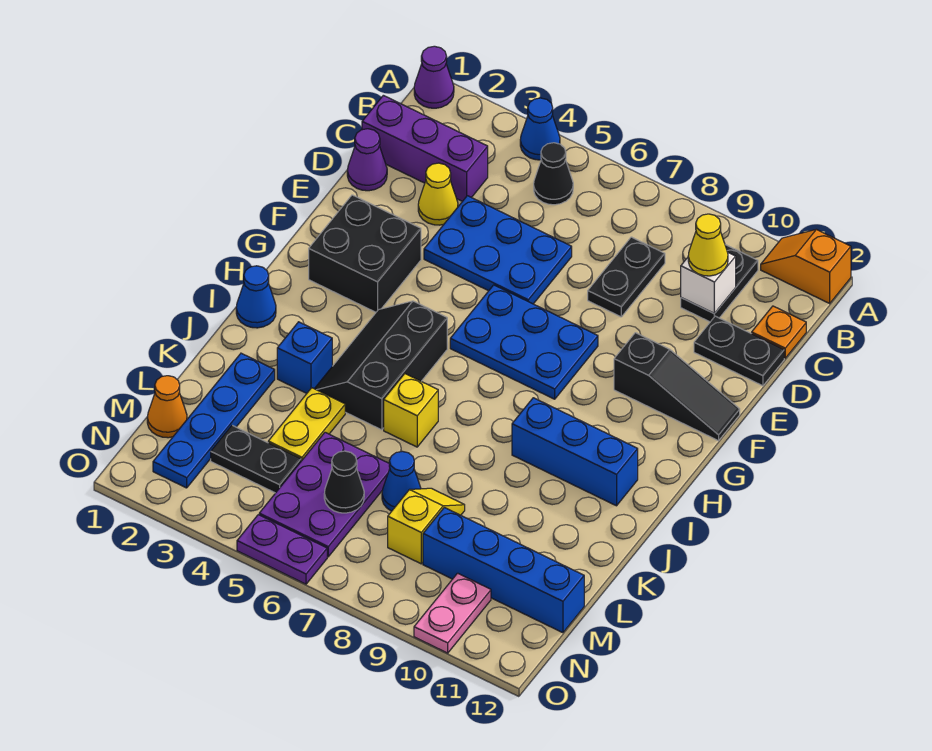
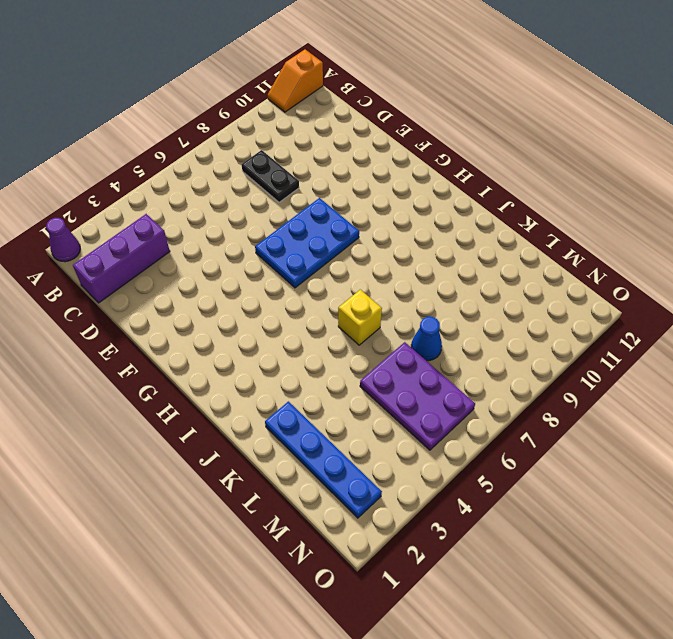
none -> blue cone A4 level 1
none -> black cone B5 level 1
none -> black plate B10:C10 level 1
none -> orange plate C12 level 1

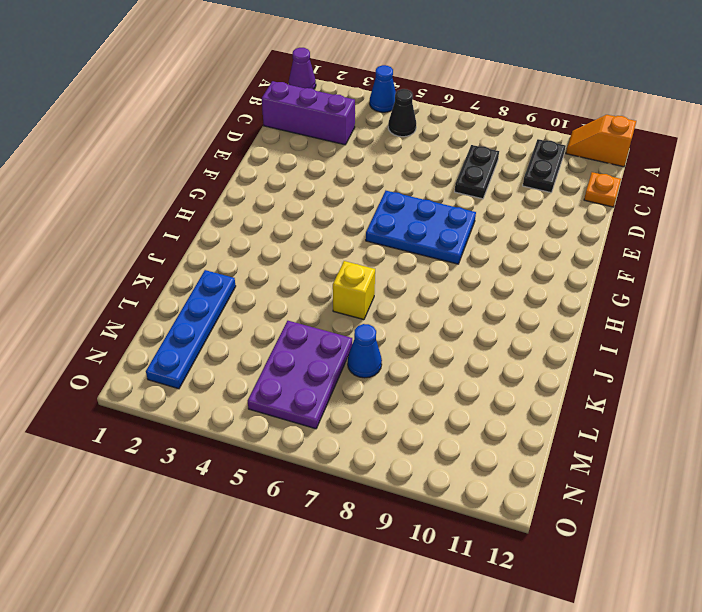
none -> purple cone D1 level 1
none -> yellow cone D3 level 1
none -> blue plate D4:E6 level 1
none -> black plate D11:D12 level 1

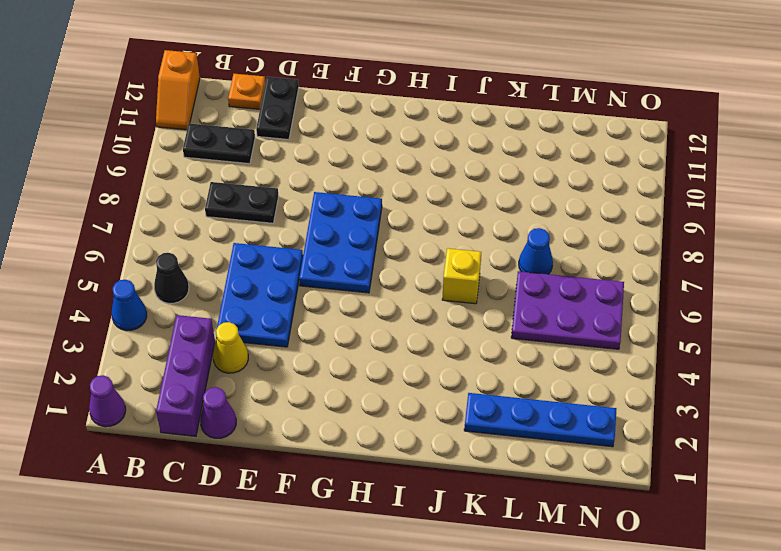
none -> black brick F2:G3 level 1
none -> black slope F10:F12 level 1 top 10
none -> black slope H4:J5 level 1 top 5
none -> blue cone I1 level 1

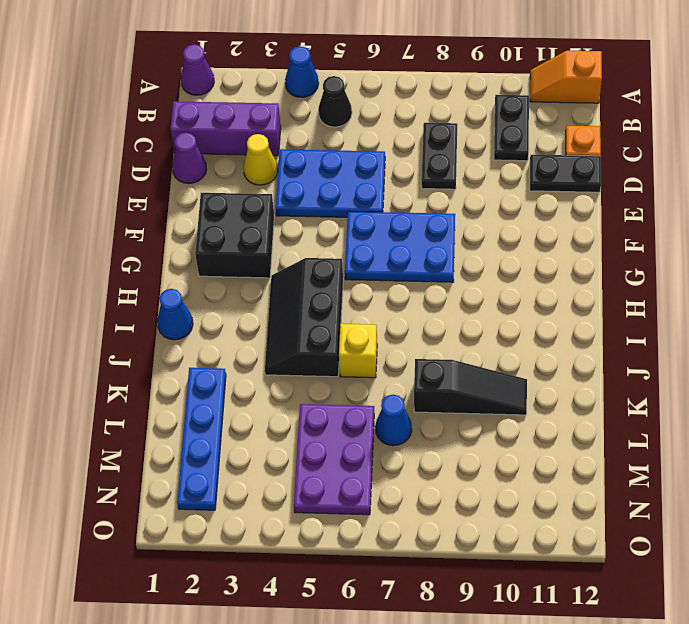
black slope K8:K10 level 1 top 8 -> black slope F10:F12 level 1 top 10
none -> blue brick I9:I11 level 1
none -> blue brick J3 level 1
none -> yellow plate K4:L4 level 1
none -> yellow slope L8:M8 level 1 top M

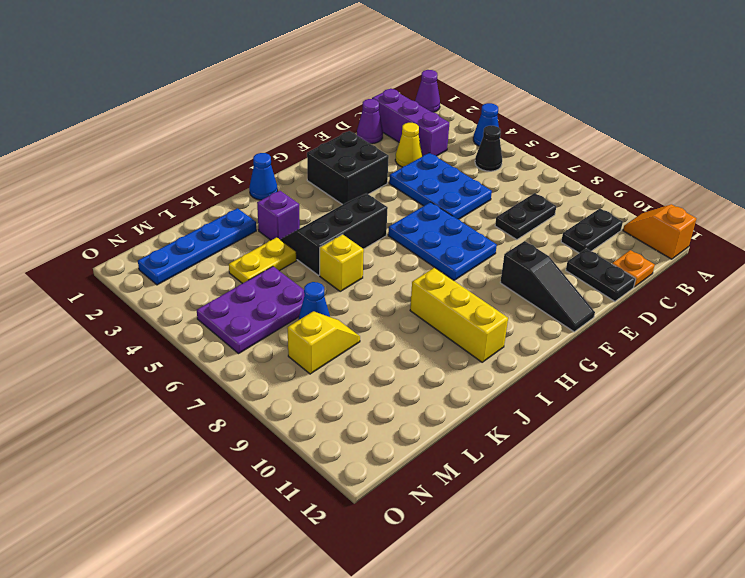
yellow brick I9:I11 level 1 -> blue brick I9:I11 level 1
purple brick J3 level 1 -> blue brick J3 level 1
none -> orange cone M1 level 1
none -> black plate M3:M4 level 1
none -> blue brick M9:M12 level 1
none -> pink plate N10:O10 level 1

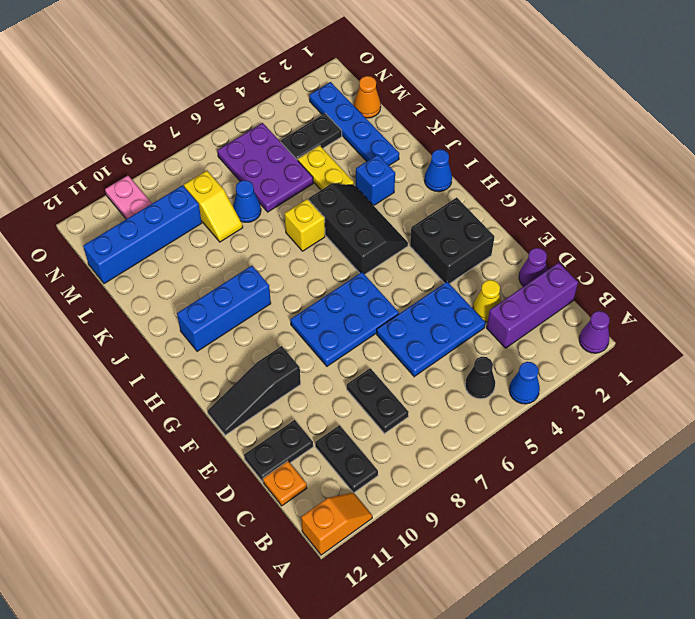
none -> purple plate O5:O6 level 1
none -> white brick C10 level 2
none -> black cone M6 level 2
none -> yellow cone C10 level 3

